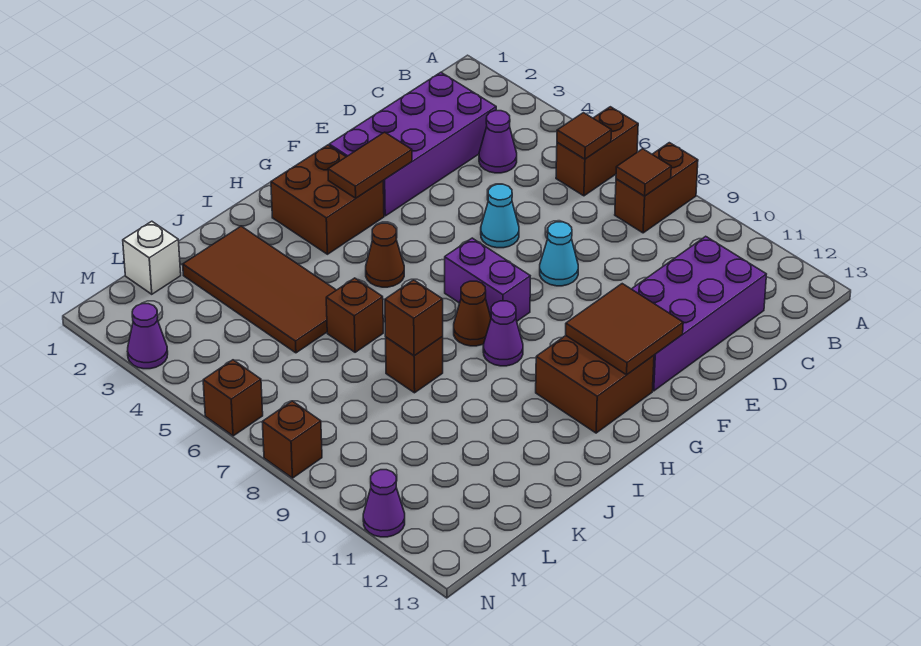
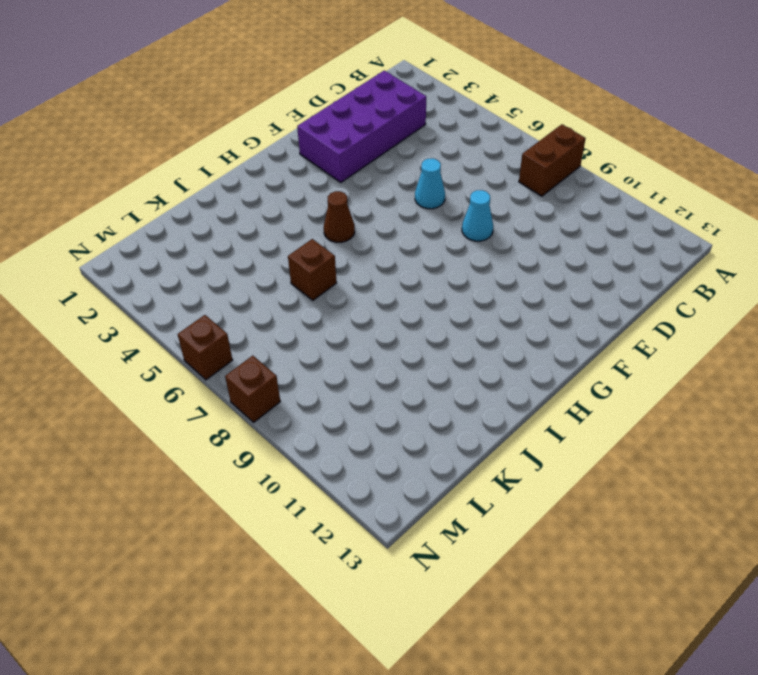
none -> brown brick A6:B6 level 1
none -> purple cone C4 level 1
none -> purple brick C11:F12 level 1

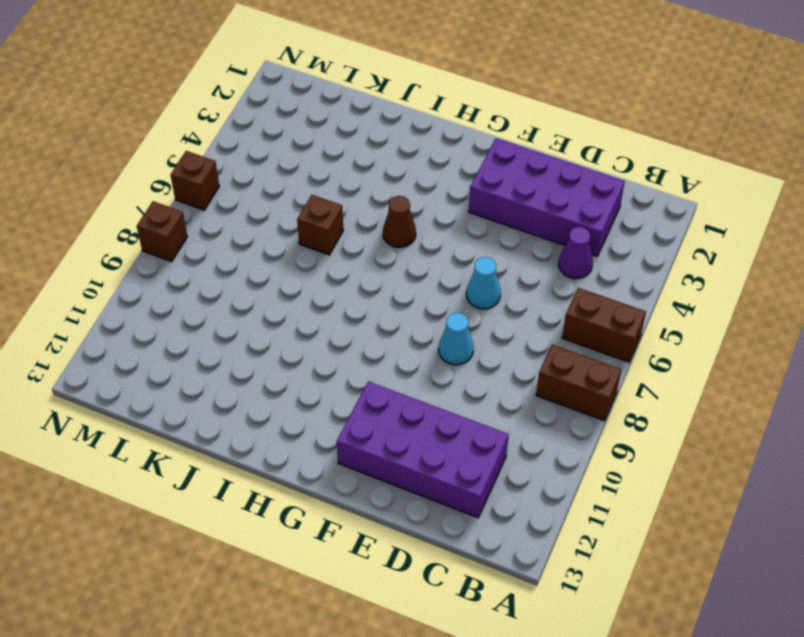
none -> brown brick G2:H3 level 1
none -> purple brick G7:G8 level 1
none -> brown brick G11:H12 level 1

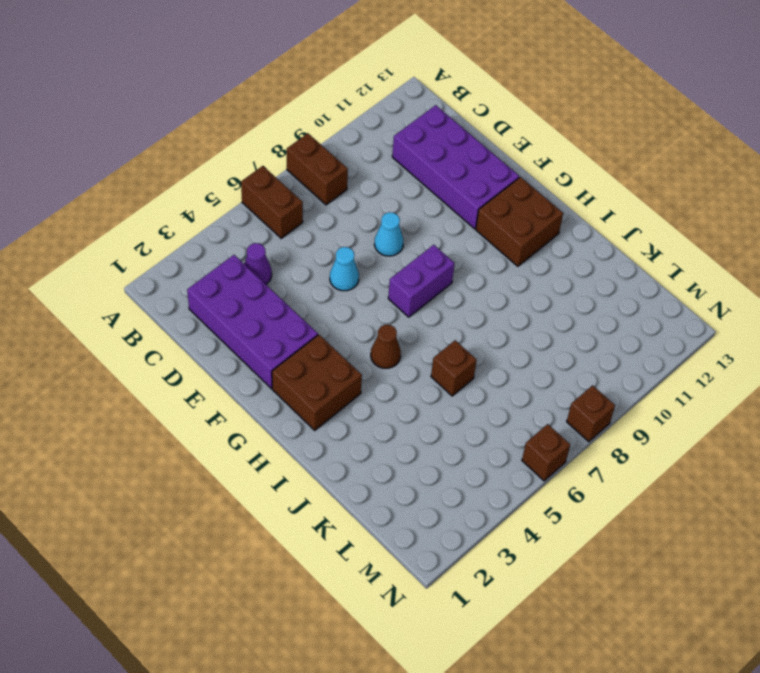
none -> brown cone H8 level 1
none -> purple cone H9 level 1
none -> brown tile J2:K5 level 1

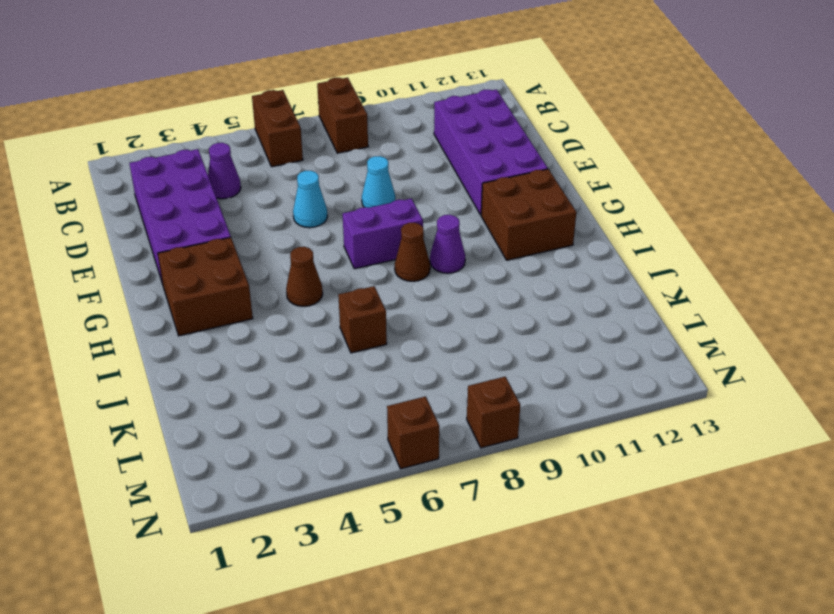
none -> brown tile J2:K5 level 1
none -> brown brick J8 level 1
none -> white brick L1 level 1

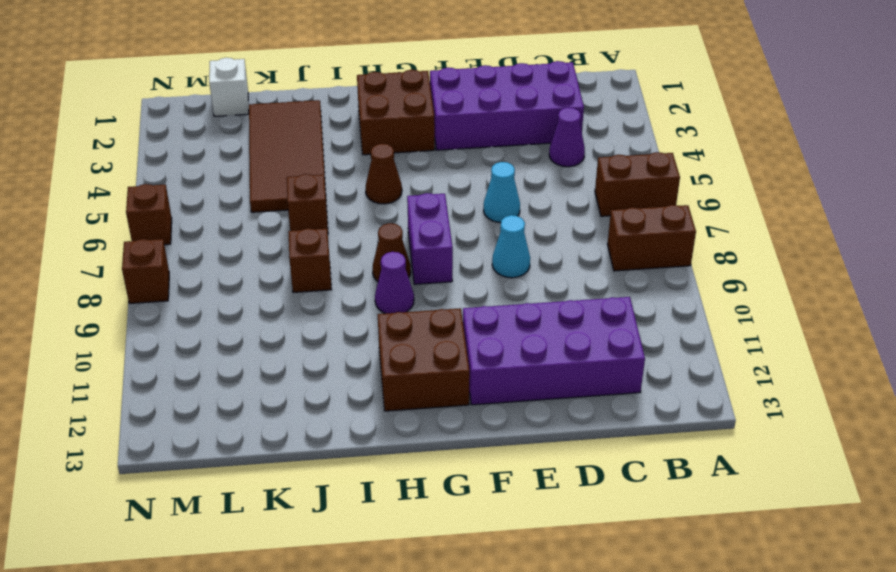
none -> purple cone N3 level 1
none -> purple cone N11 level 1
none -> brown tile B6 level 2

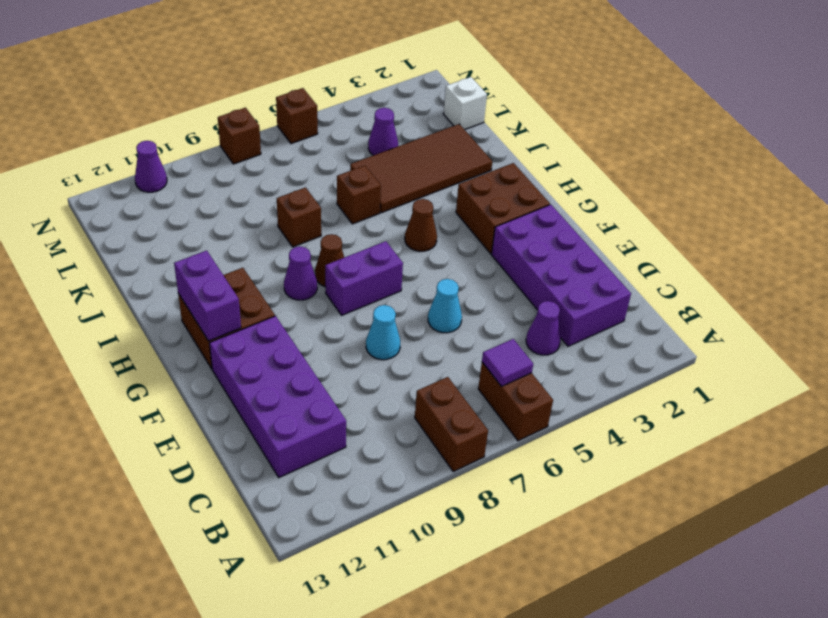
purple tile B6 level 2 -> brown tile B6 level 2
purple brick G12:H12 level 2 -> brown tile F11:G12 level 2
purple cone L4 level 1 -> purple cone N3 level 1
none -> brown tile B8 level 2
none -> brown tile F3:G3 level 2
none -> brown brick J8 level 2

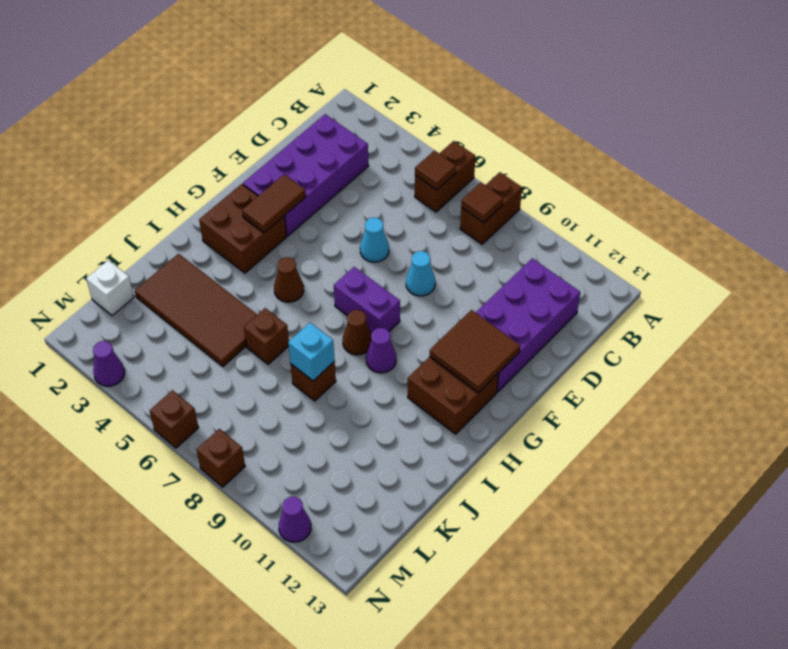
cyan brick J8 level 2 -> brown brick J8 level 2
none -> purple cone C4 level 1

